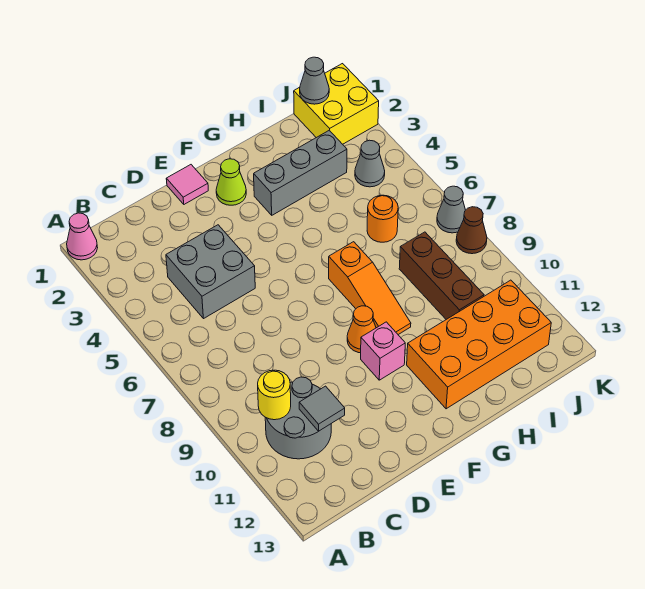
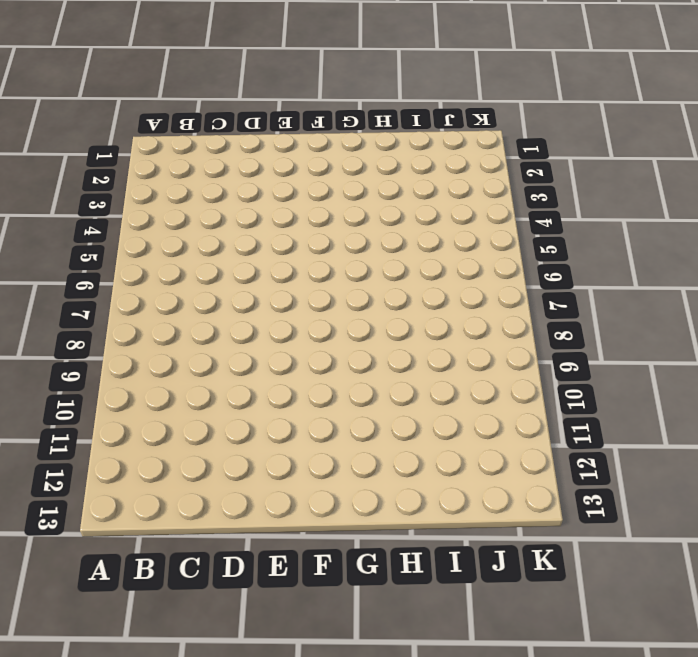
none -> pink cone A1 level 1
none -> grey round brick B10:C11 level 1
none -> grey brick C4:D5 level 1

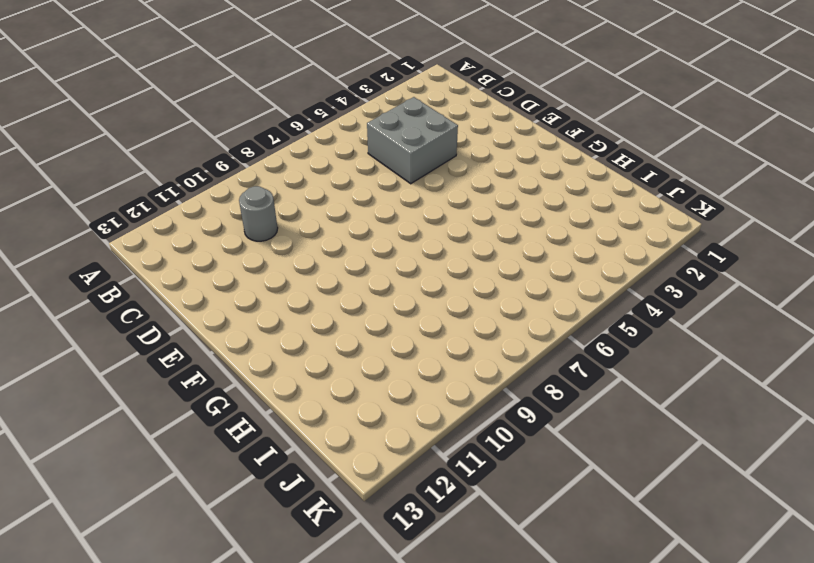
grey round brick C10 level 1 -> grey round brick B10:C11 level 1
none -> pink cone A1 level 1
none -> pink tile E1 level 1
none -> lime cone F2 level 1

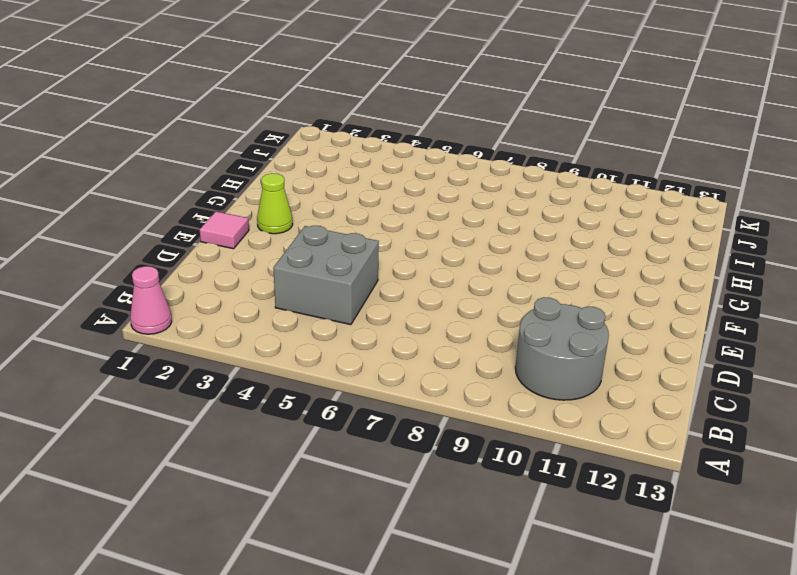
none -> orange cone F9 level 1
none -> pink brick F10 level 1
none -> grey brick G3:I3 level 1

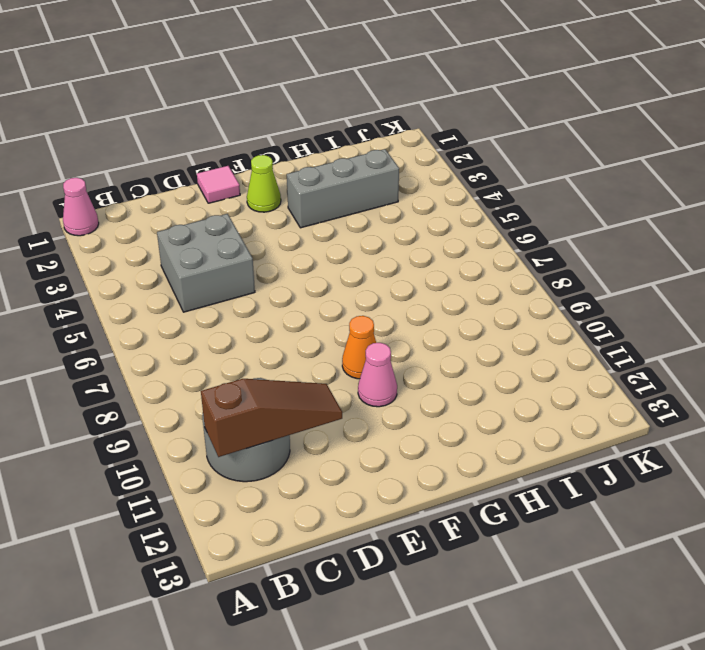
brown slope B11:D11 level 2 top B -> grey tile C11 level 2
pink cone F10 level 1 -> pink brick F10 level 1
none -> orange slope G7:G9 level 1 top 7
none -> orange brick G11:J12 level 1
none -> orange round brick I6 level 1

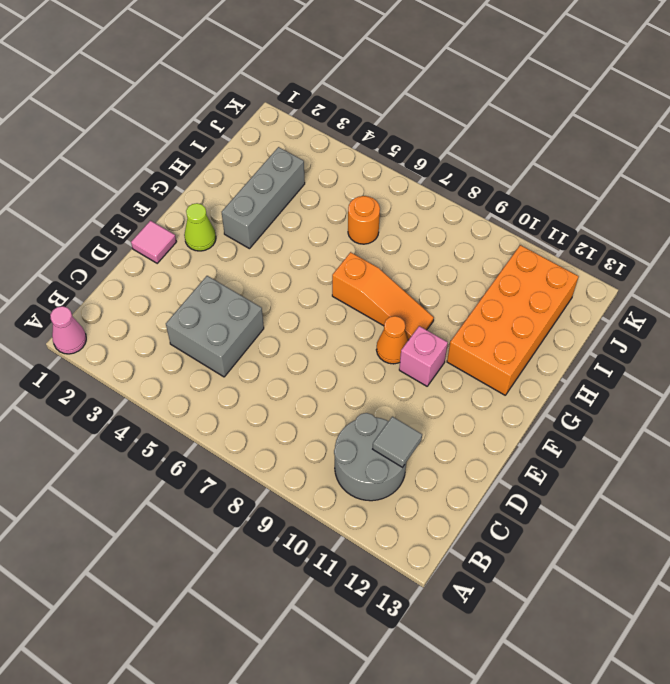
none -> brown brick I8:I10 level 1
none -> yellow brick J1:K2 level 1
none -> grey cone J4 level 1

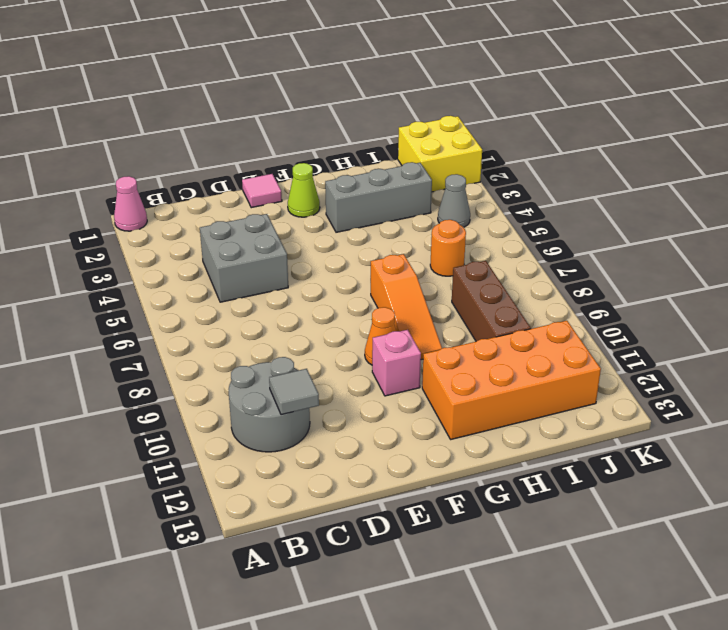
none -> grey cone K7 level 1
none -> brown cone K8 level 1
none -> yellow round brick B10 level 2

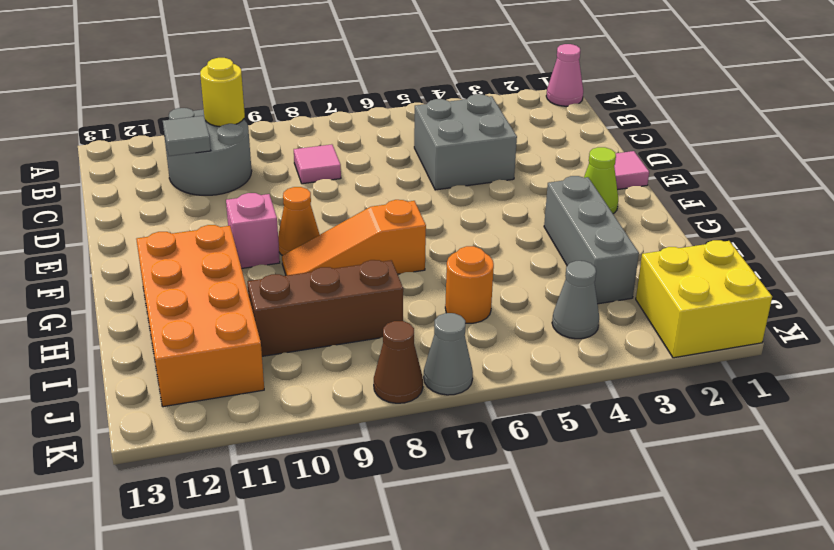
pink tile C8 level 1 -> none
none -> grey cone J1 level 2

